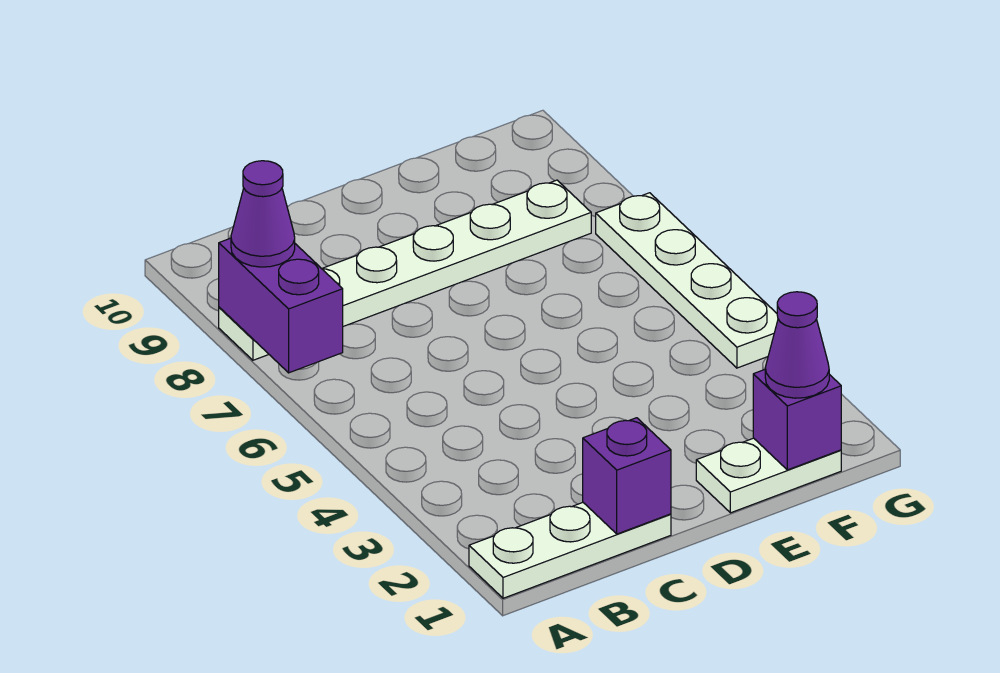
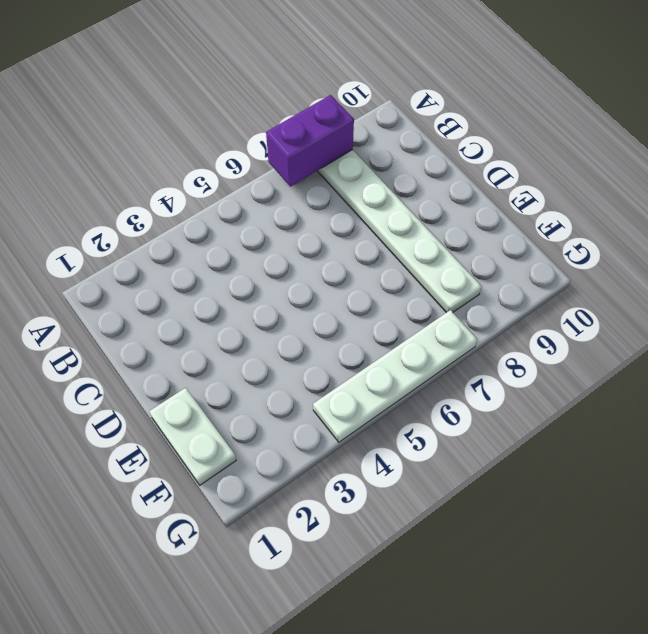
none -> white plate A1:C1 level 1
none -> purple brick C1 level 2

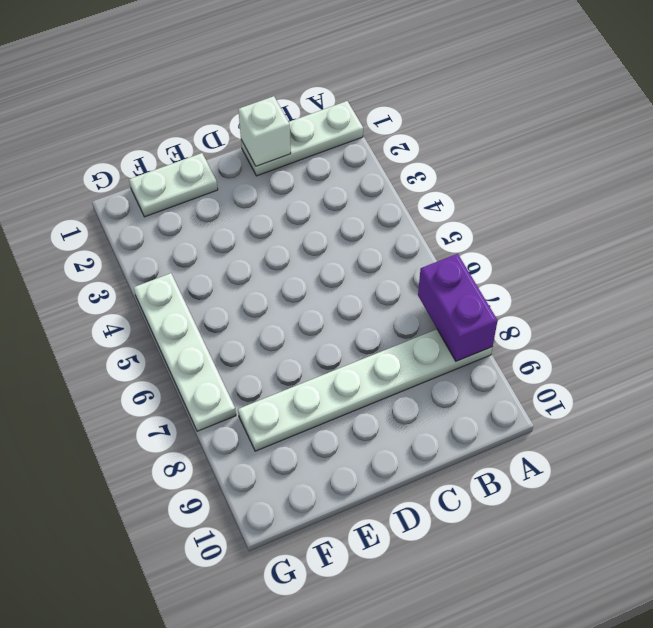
white brick C1 level 2 -> purple brick C1 level 2
none -> purple brick F1 level 2
none -> purple cone A8 level 3

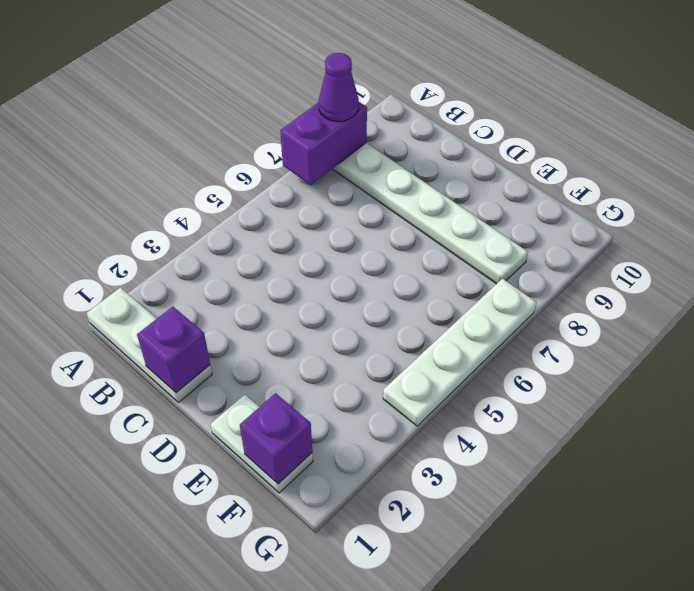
none -> purple cone F1 level 3

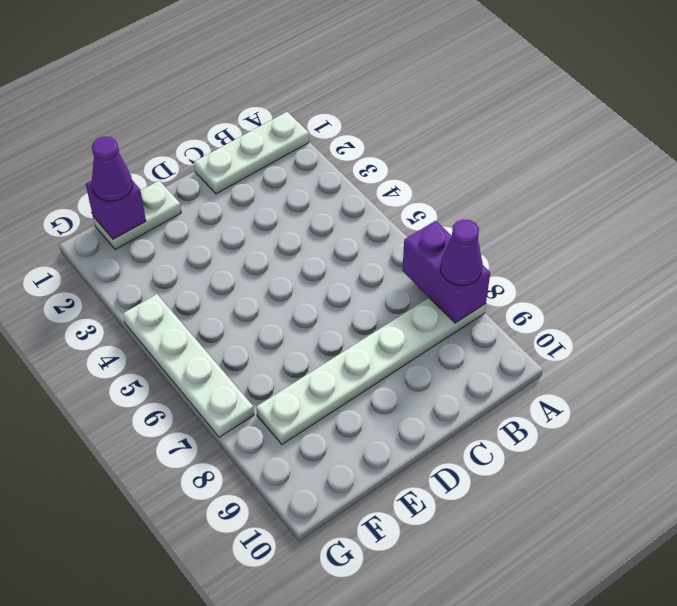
none -> purple brick C1 level 2

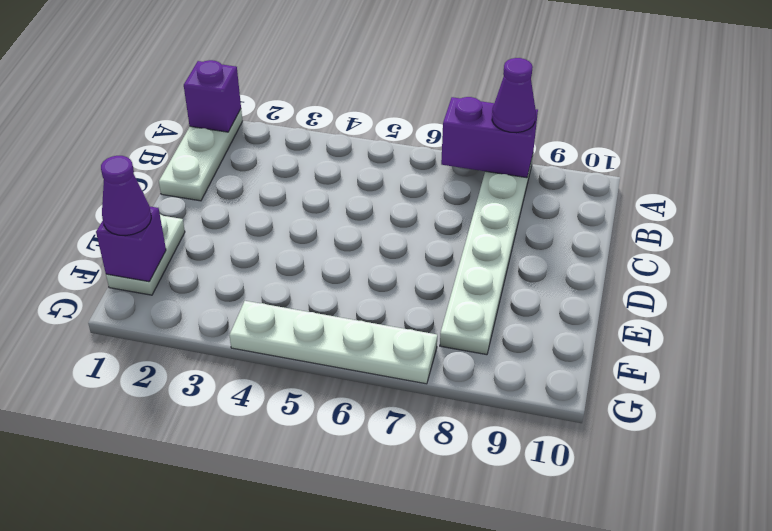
purple brick A1 level 2 -> purple brick C1 level 2

